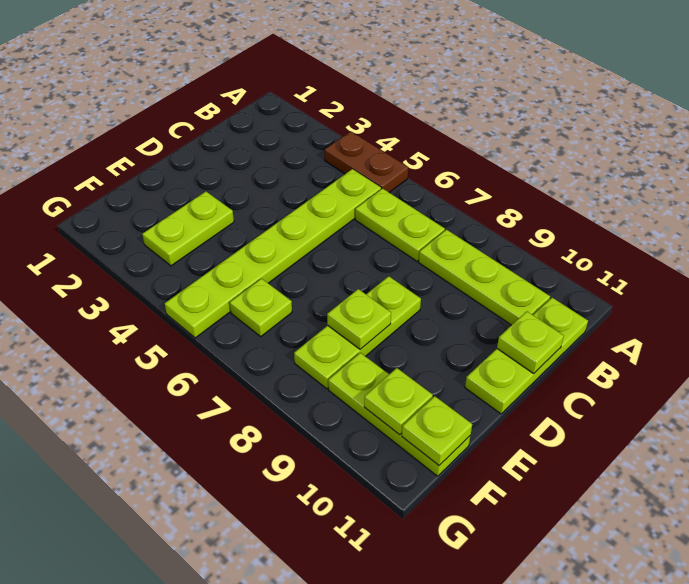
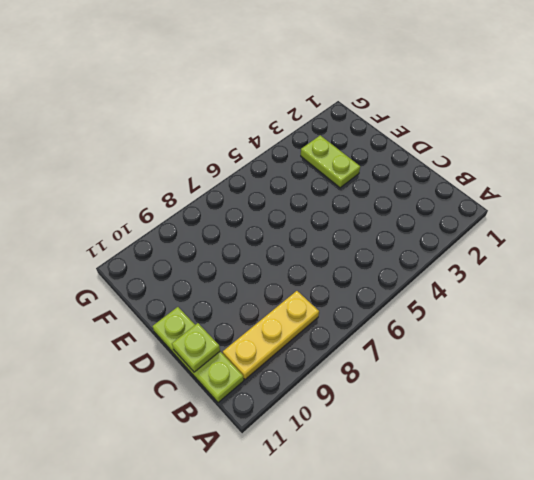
yellow plate B8:B10 level 1 -> lime plate B8:B10 level 1
none -> brown plate A4:A5 level 1
none -> lime plate B5:G5 level 1
none -> lime plate B6:B7 level 1

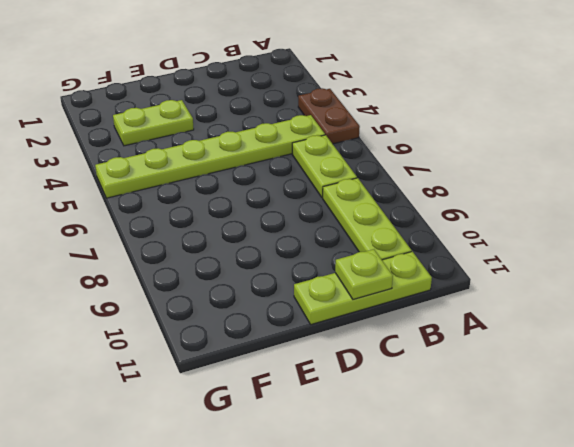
none -> lime plate D8:F8 level 1
none -> lime plate F6 level 1
none -> lime plate F9:F11 level 1

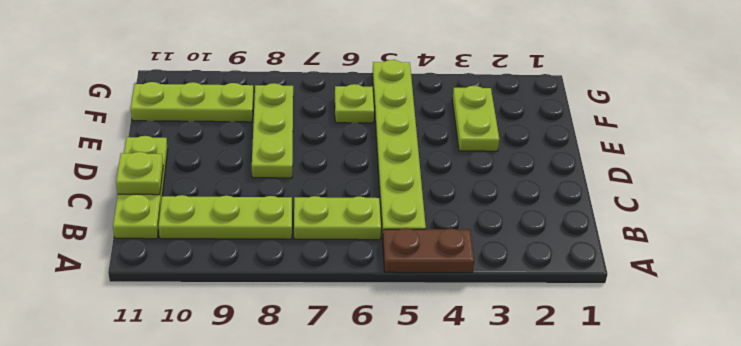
none -> lime plate E8 level 2
none -> lime plate F10 level 2
none -> lime plate F11 level 2

